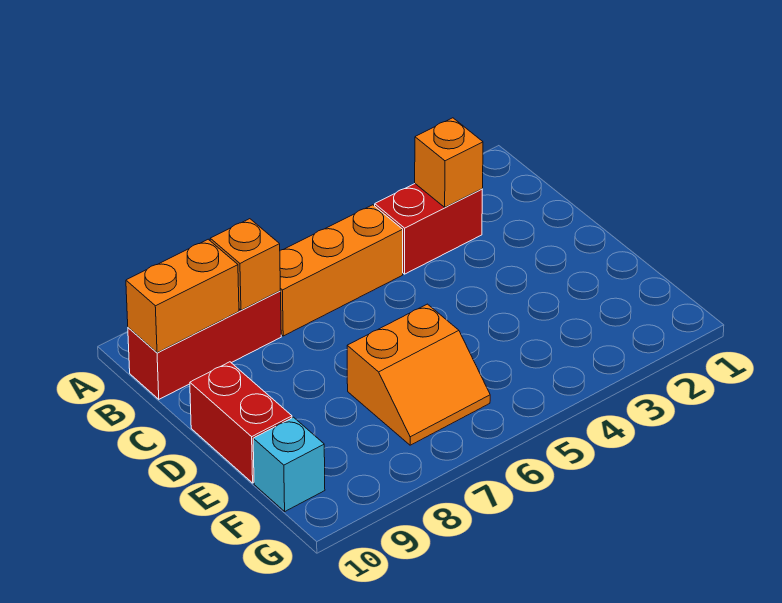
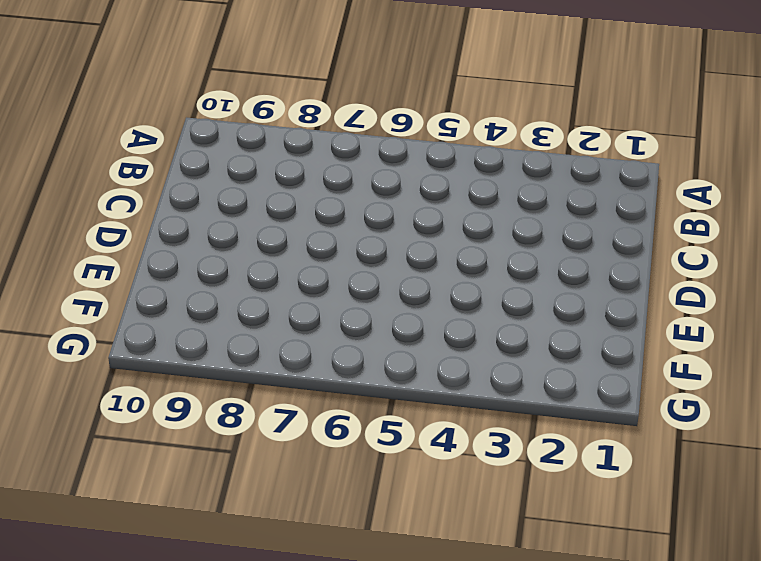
none -> red brick B3:B4 level 1
none -> orange brick B5:B7 level 1

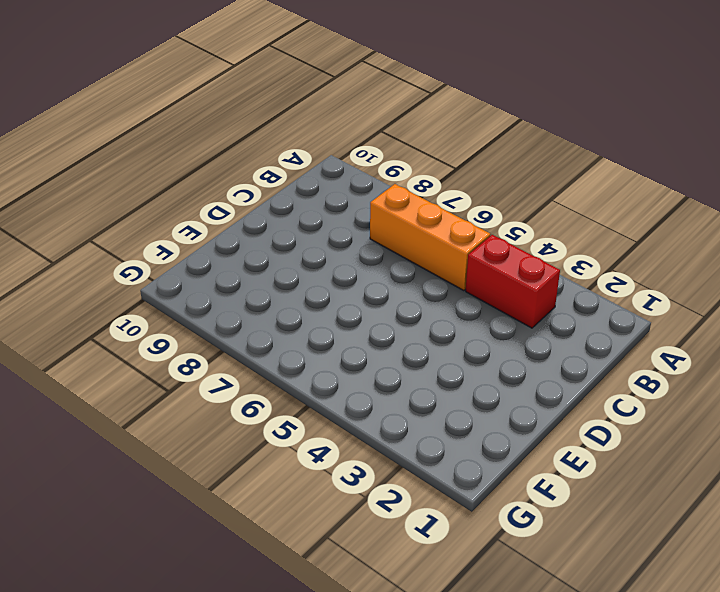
none -> red brick B8:B10 level 1
none -> red brick D10:E10 level 1

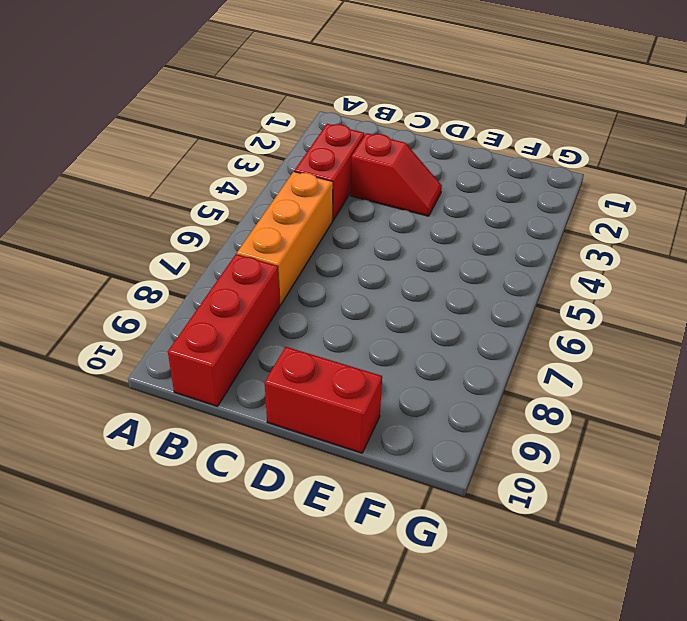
red slope C3:D3 level 1 top C -> none
none -> orange slope E6:F7 level 1 top E
none -> cyan brick F10 level 1

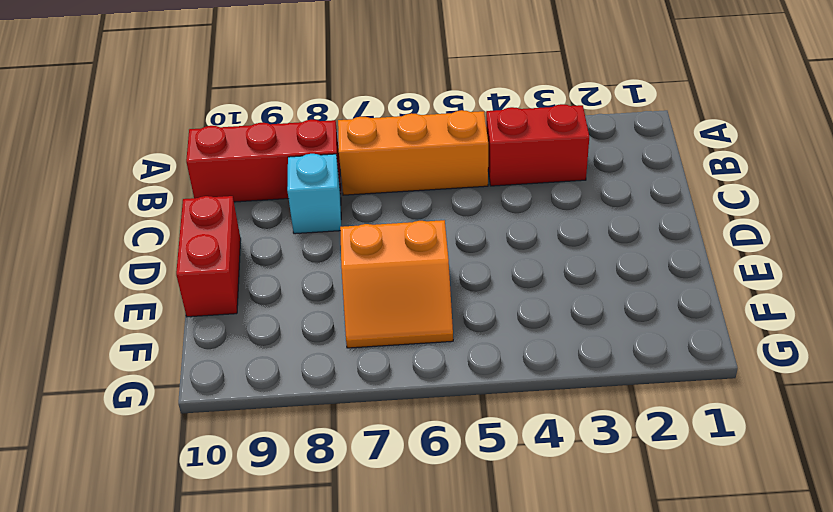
cyan brick C8 level 1 -> cyan brick F10 level 1
none -> orange brick B3 level 2
none -> orange brick B8 level 2

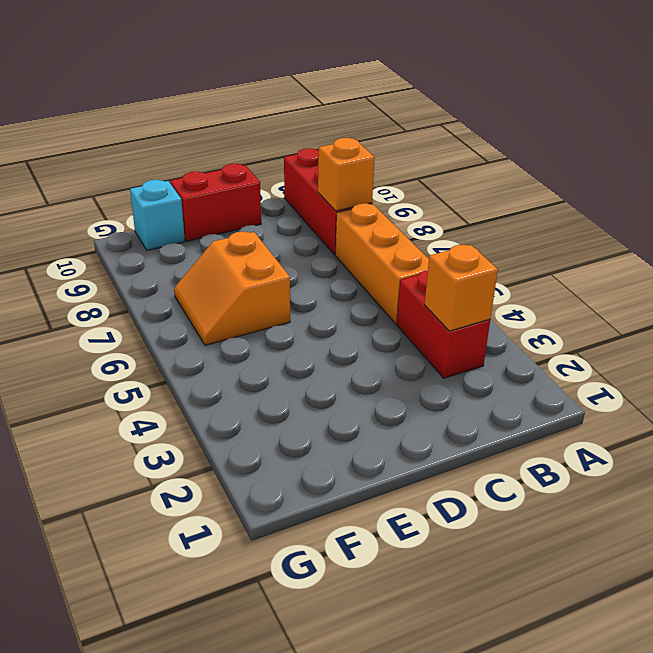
none -> orange brick B9:B10 level 2

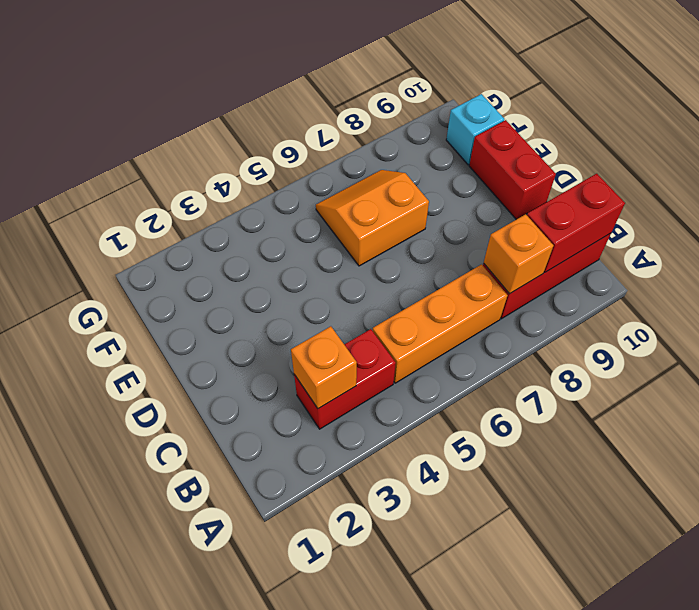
red brick B9:B10 level 2 -> orange brick B9:B10 level 2

